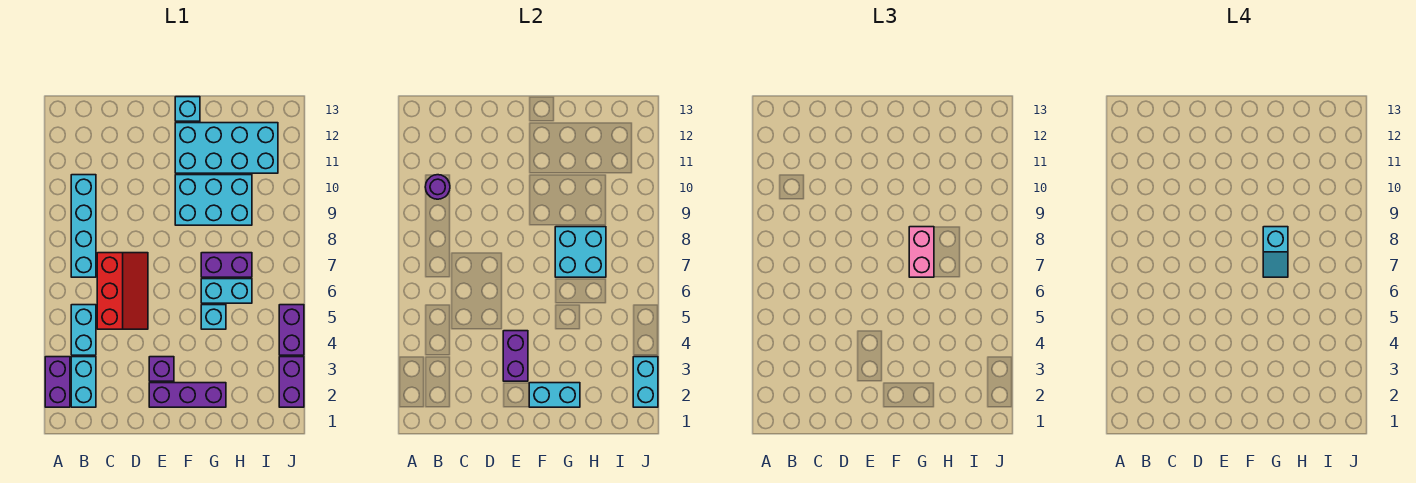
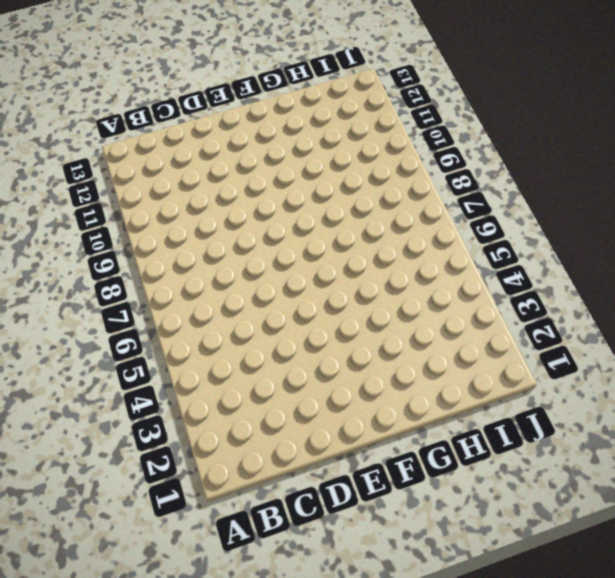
none -> purple brick A2:A3 level 1
none -> cyan brick B2:B3 level 1
none -> cyan brick B4:B5 level 1

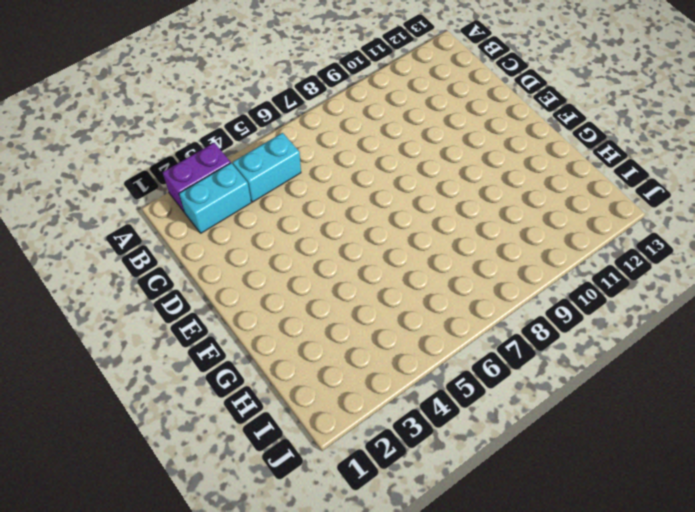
none -> cyan brick B7:B10 level 1
none -> red slope C5:D7 level 1 top C
none -> purple brick E2:G2 level 1

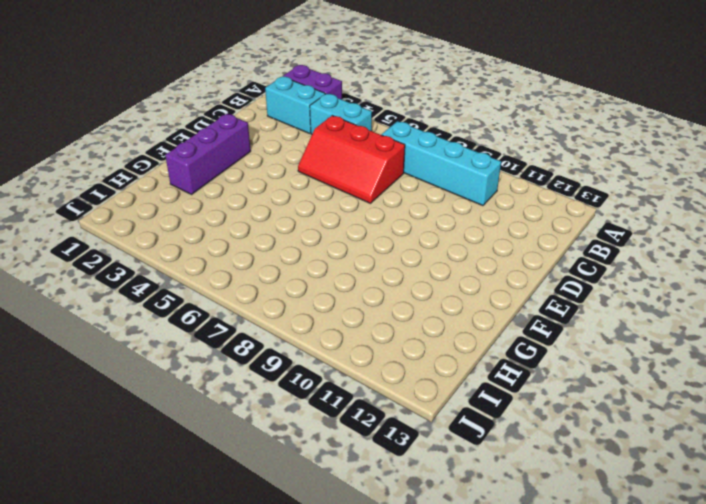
none -> purple brick E3 level 1
none -> cyan brick F9:H10 level 1
none -> cyan brick F11:I12 level 1

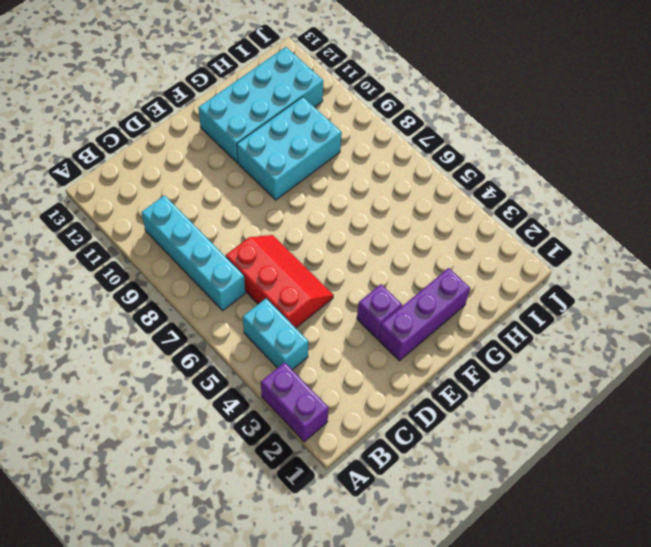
none -> cyan brick B2:B3 level 1
none -> cyan brick F13 level 1
none -> cyan brick G5 level 1

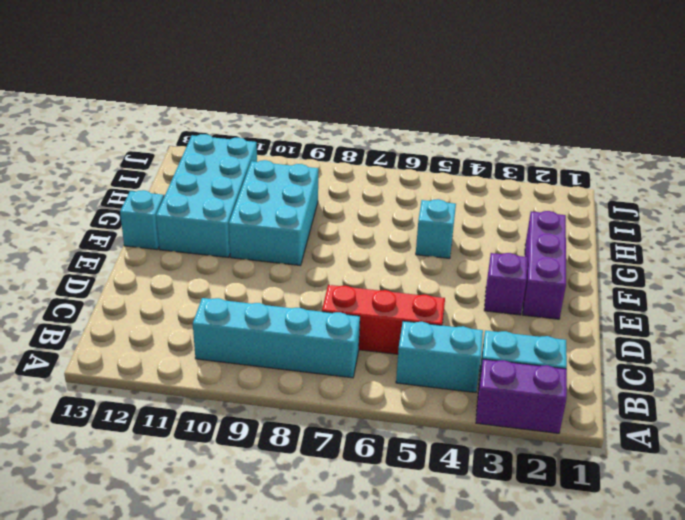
none -> cyan brick G6:H6 level 1
none -> purple brick G7:H7 level 1
none -> purple brick J2:J3 level 1

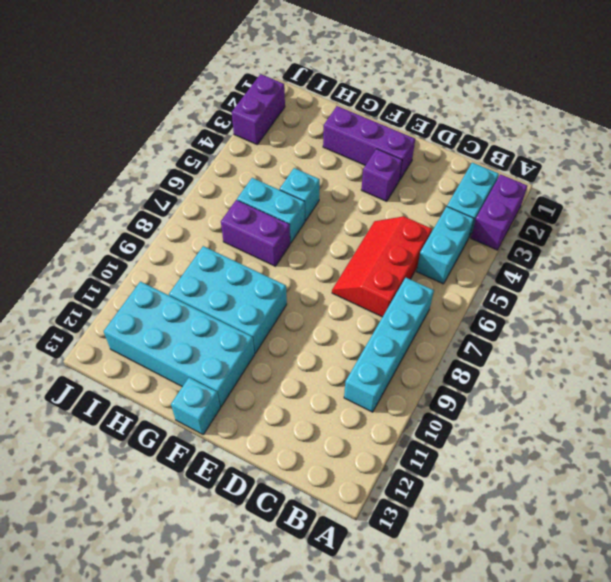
none -> purple brick J4:J5 level 1
none -> purple round brick B10 level 2
none -> purple brick E3:E4 level 2

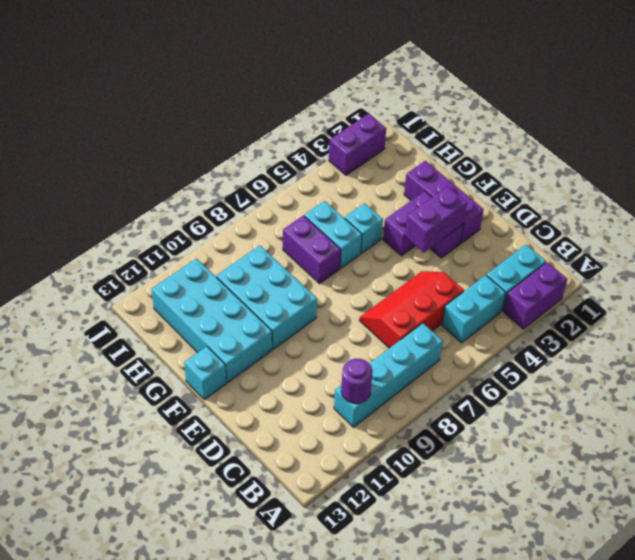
purple brick F3:F4 level 1 -> purple brick J4:J5 level 1
none -> cyan brick F2:G2 level 2
none -> cyan brick G7:H8 level 2
none -> cyan brick J2:J3 level 2

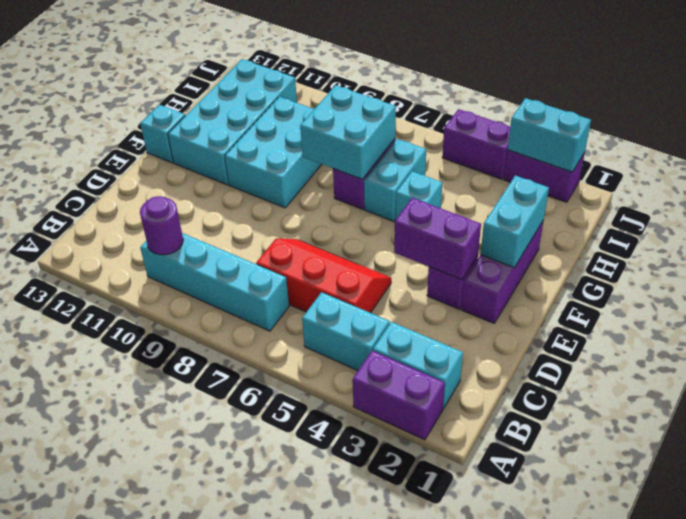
none -> pink brick G7:G8 level 3
none -> cyan slope G7:G8 level 4 top 8

